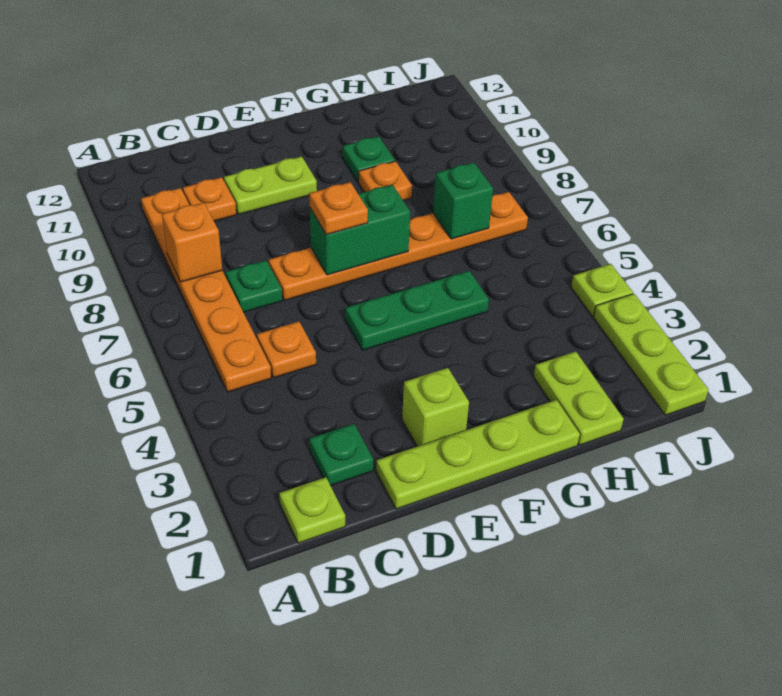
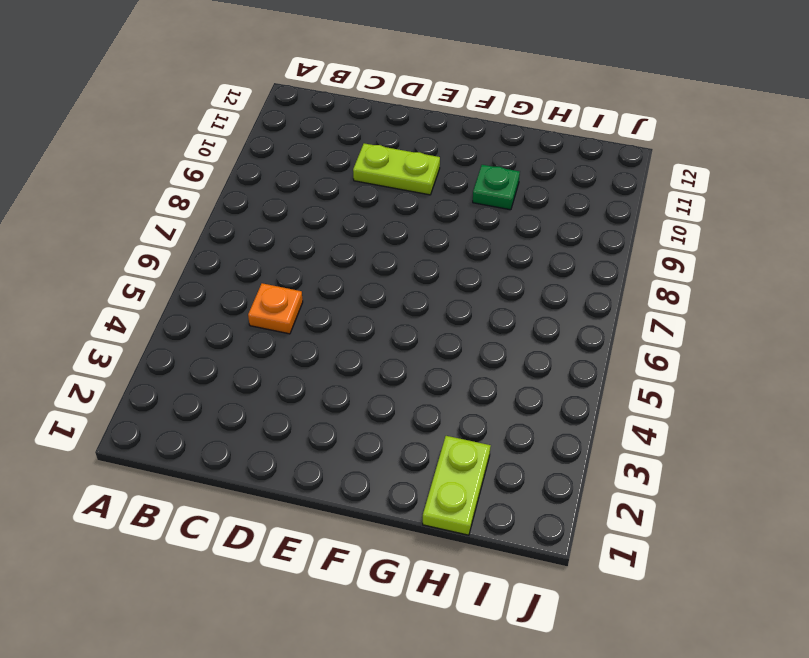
none -> lime plate B1 level 1
none -> orange plate B5:B10 level 1
none -> green plate C2 level 1

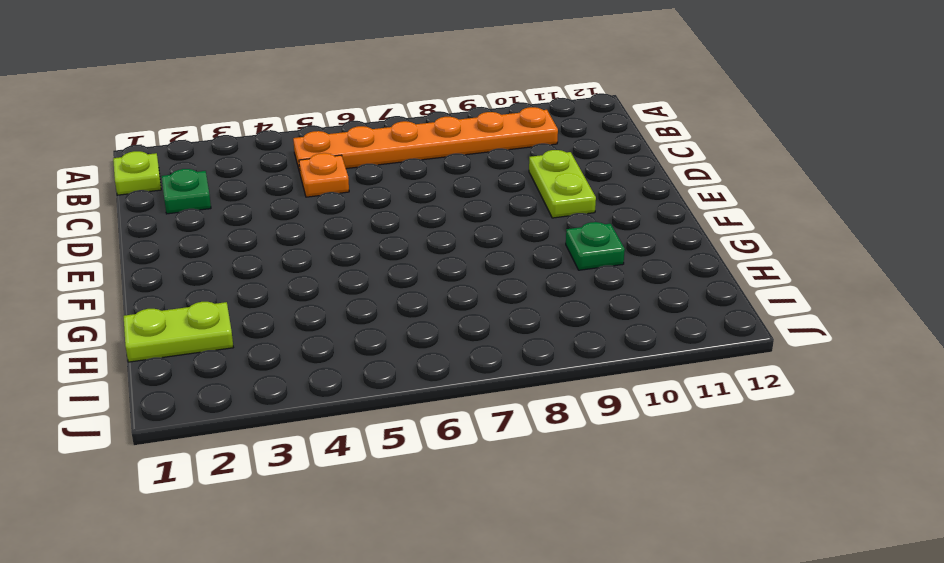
none -> green plate C7 level 1
none -> orange plate C10 level 1
none -> lime plate D1:G1 level 1

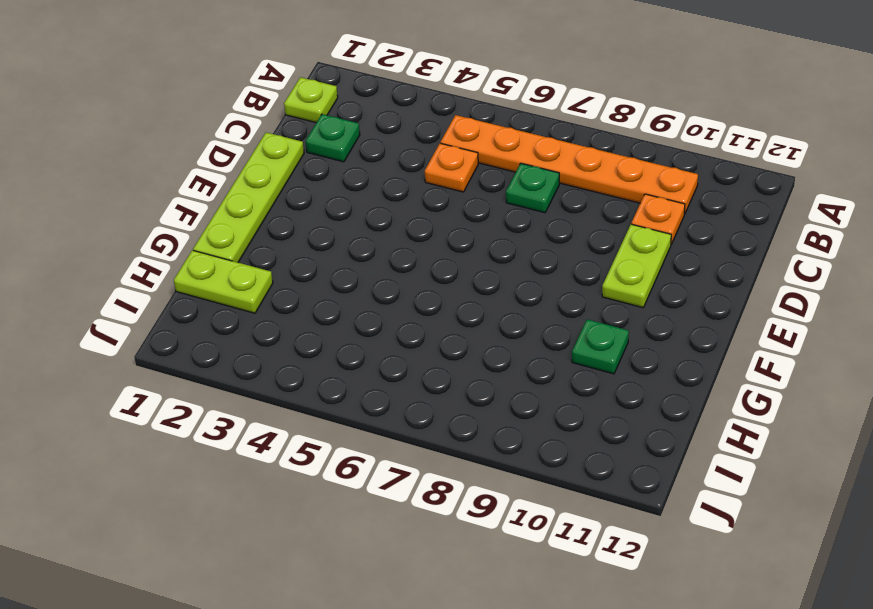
none -> orange plate D7:I7 level 1
none -> lime brick E2 level 1
none -> green plate E5:G5 level 1

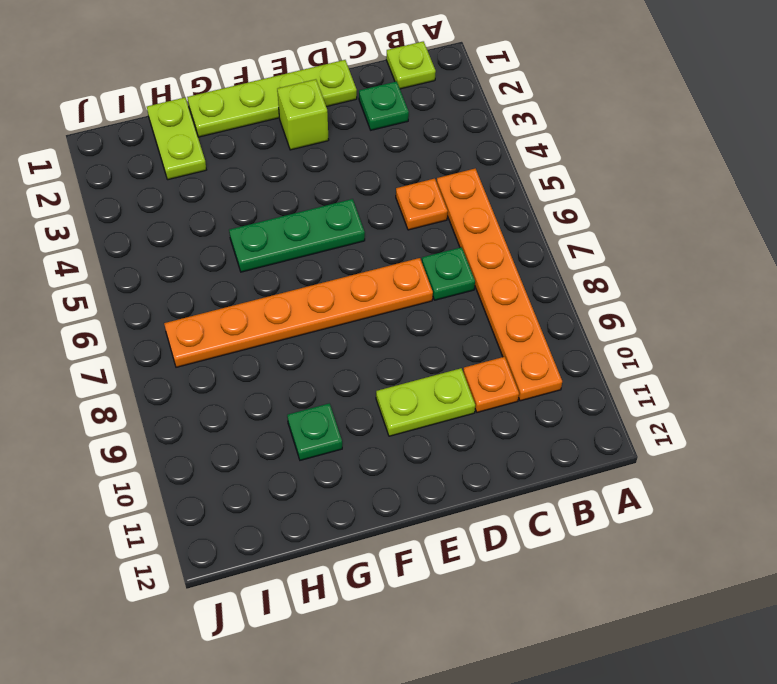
none -> orange plate G9 level 1
none -> lime plate J1:J3 level 1
none -> lime plate J4 level 1

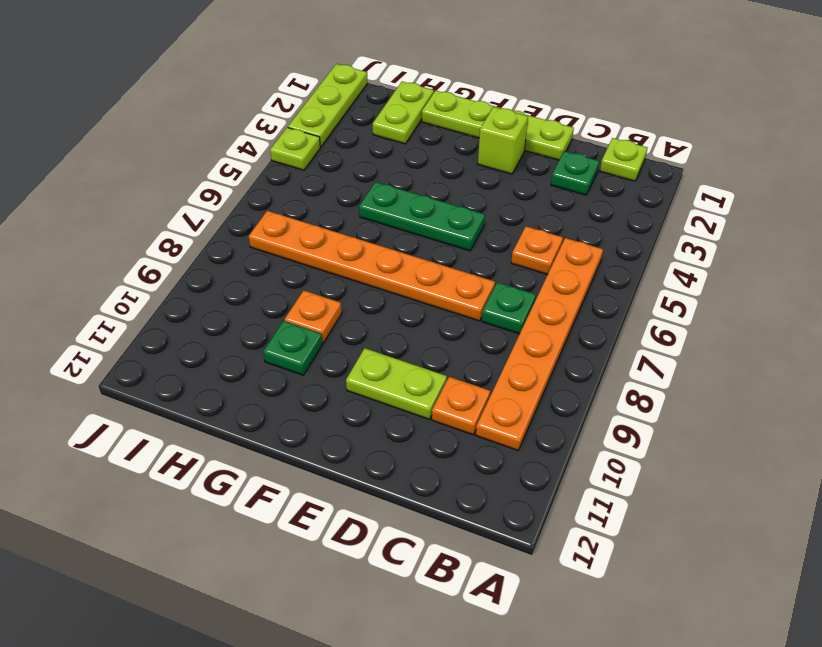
none -> orange brick B8 level 2
none -> green brick E7:F7 level 2
none -> green brick H7 level 2

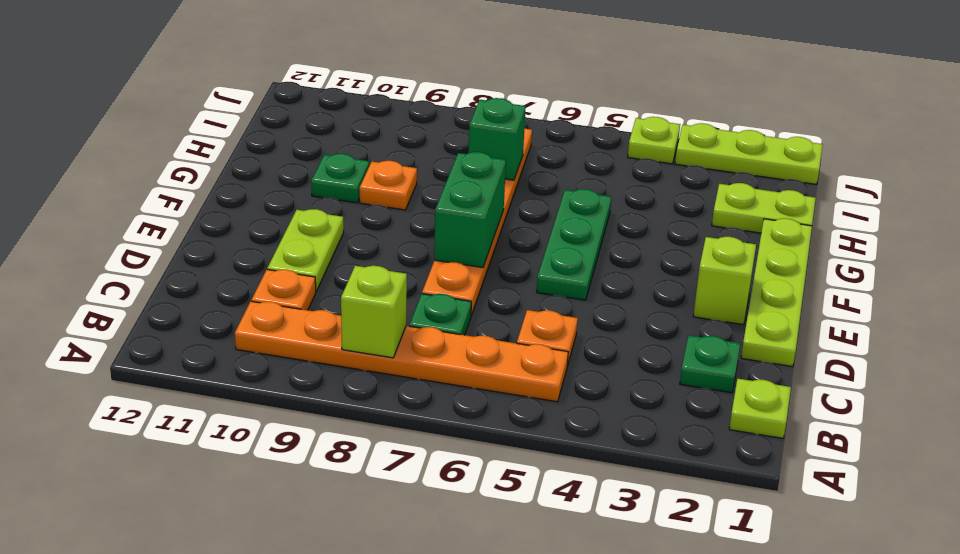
lime brick B8 level 2 -> orange brick B8 level 2
none -> orange plate E7 level 3

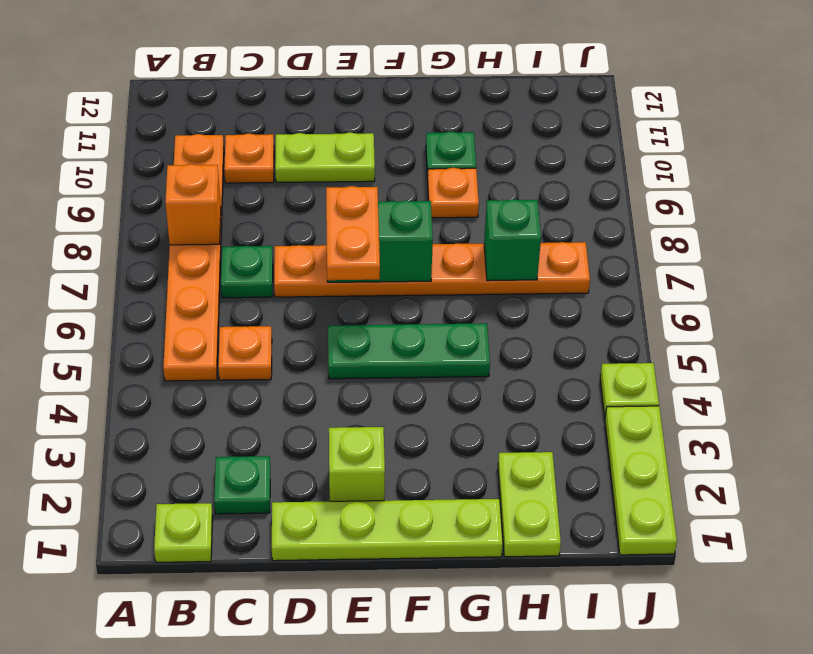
orange plate E6:E7 level 3 -> orange plate E7 level 3

